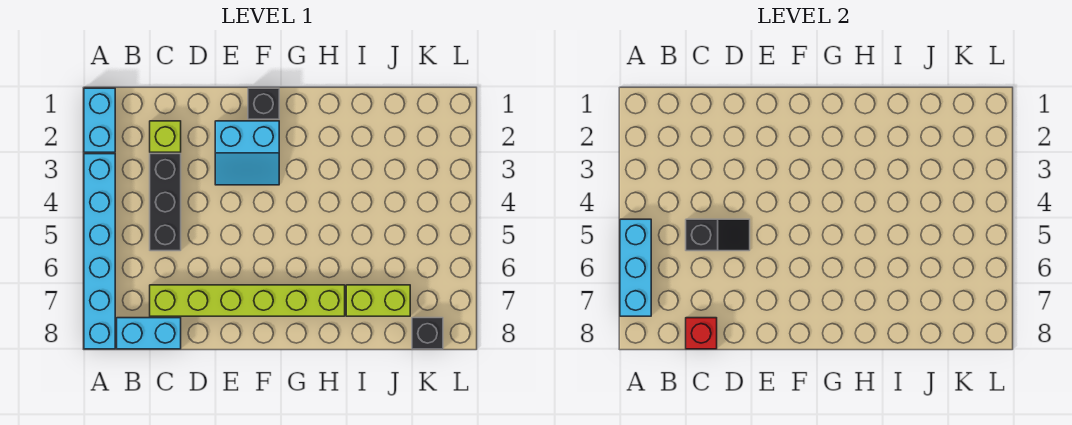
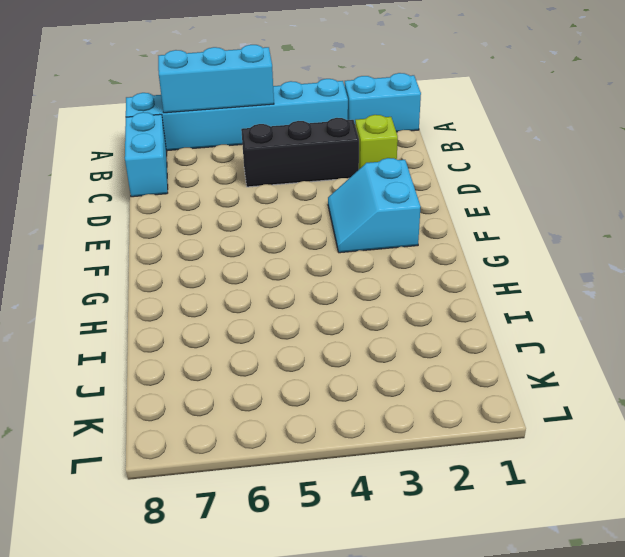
none -> lime brick C7:H7 level 1
none -> black brick F1 level 1
none -> lime brick I7:J7 level 1

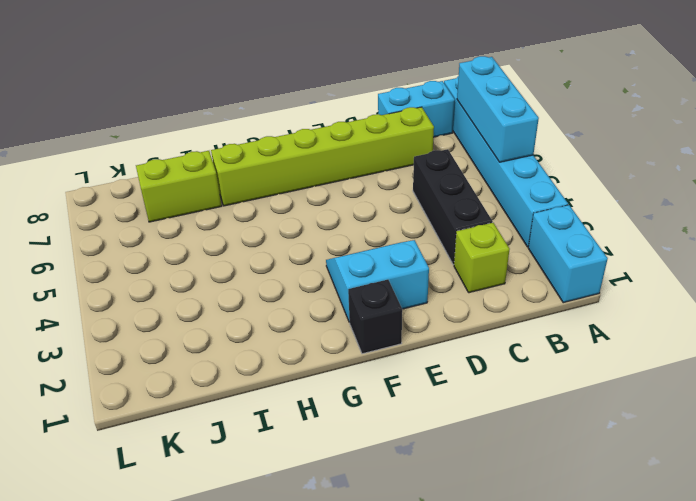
none -> black brick K8 level 1
none -> black slope C5:D5 level 2 top C
none -> red brick C8 level 2

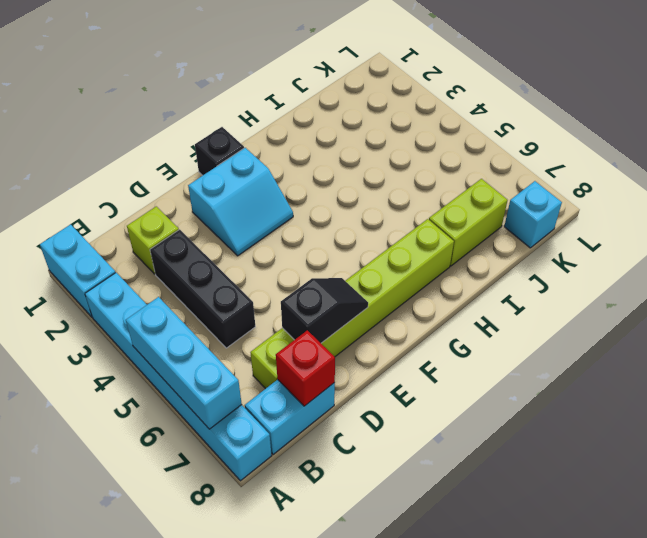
black slope D7:E7 level 2 top D -> black slope C5:D5 level 2 top C
cyan brick K8 level 1 -> black brick K8 level 1

